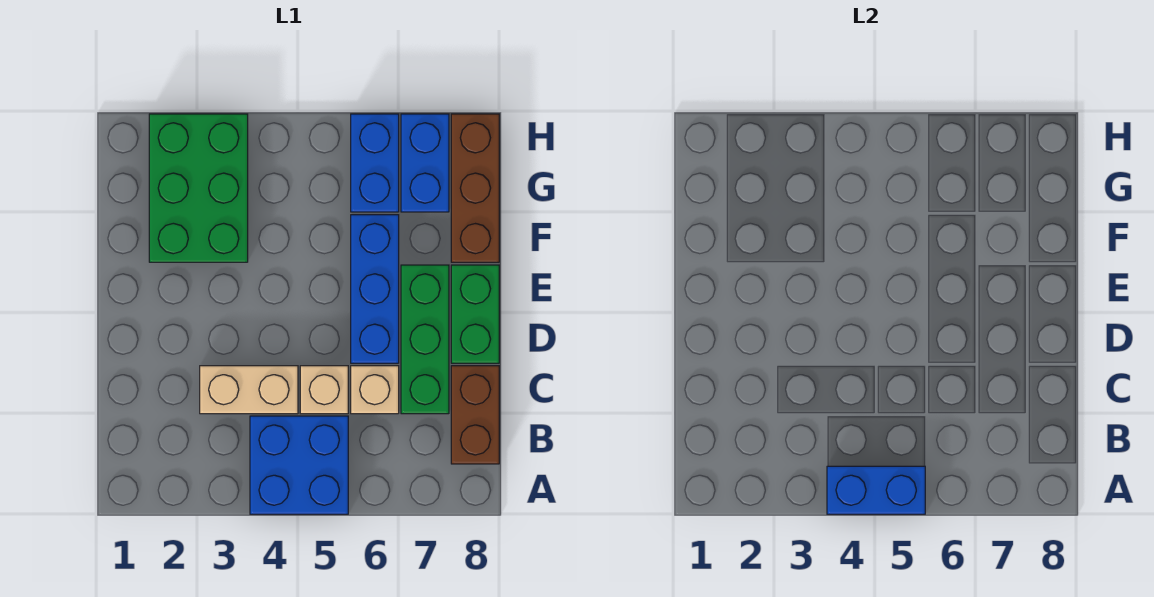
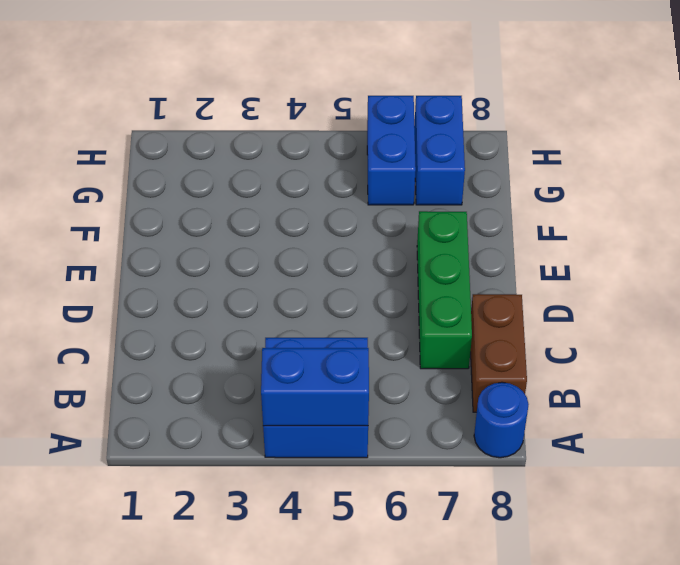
blue round brick A8 level 1 -> none
none -> tan brick C3:C4 level 1
none -> tan brick C5 level 1
none -> tan brick C6 level 1

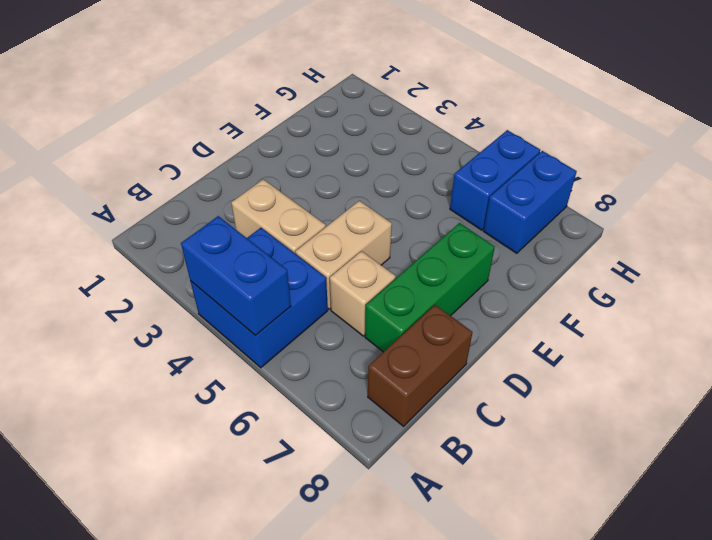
tan brick C5:D5 level 1 -> tan brick C5 level 1
none -> blue brick D6:F6 level 1
none -> green brick D8:E8 level 1
none -> green brick F2:H3 level 1

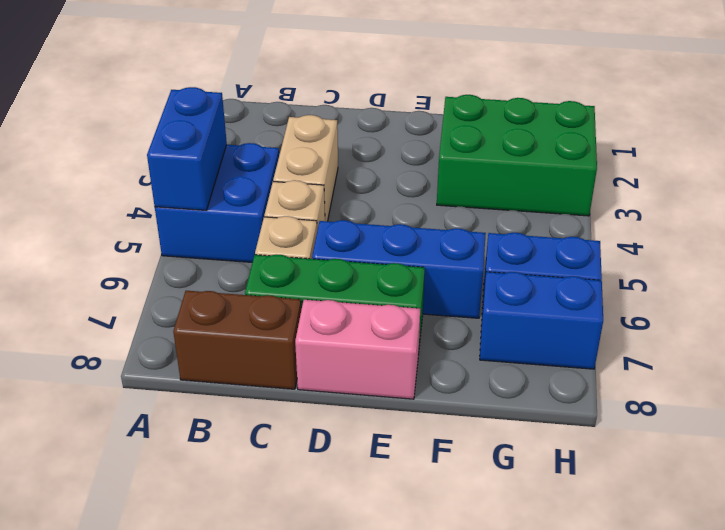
pink brick D8:E8 level 1 -> green brick D8:E8 level 1
none -> brown brick F8:H8 level 1

